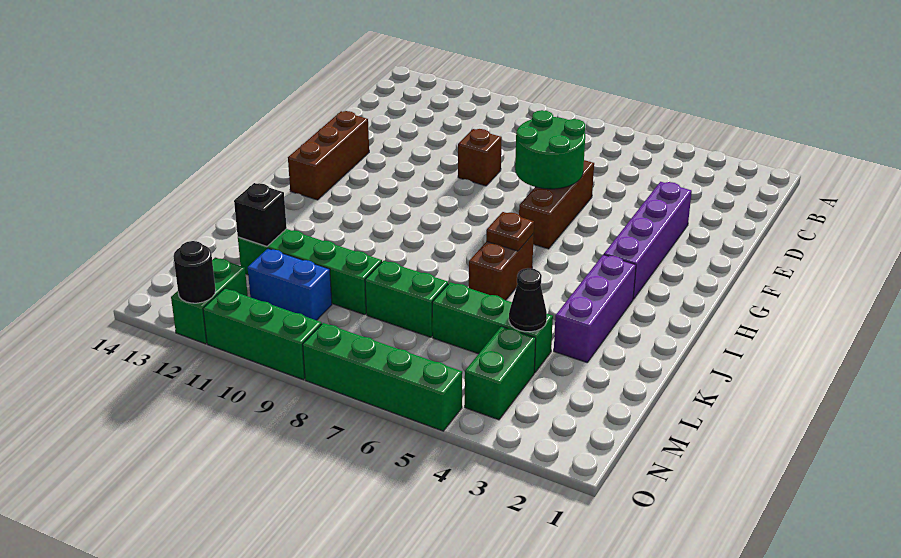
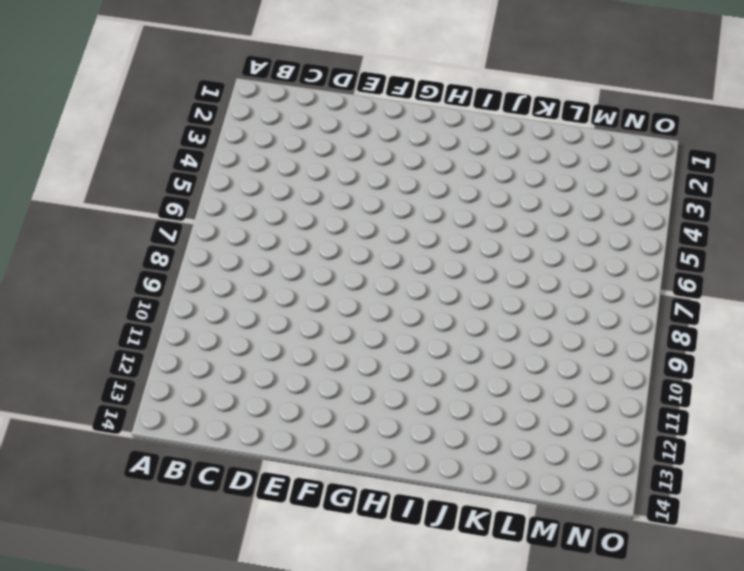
none -> purple brick E3:H3 level 1
none -> brown brick E6:G6 level 1
none -> brown brick E9 level 1

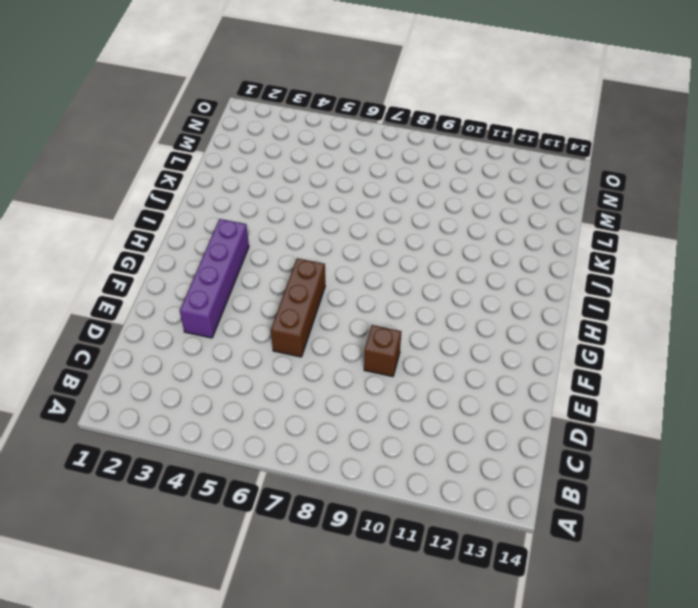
none -> brown brick F13:H13 level 1
none -> purple brick I3:K3 level 1
none -> brown brick I6:J6 level 1

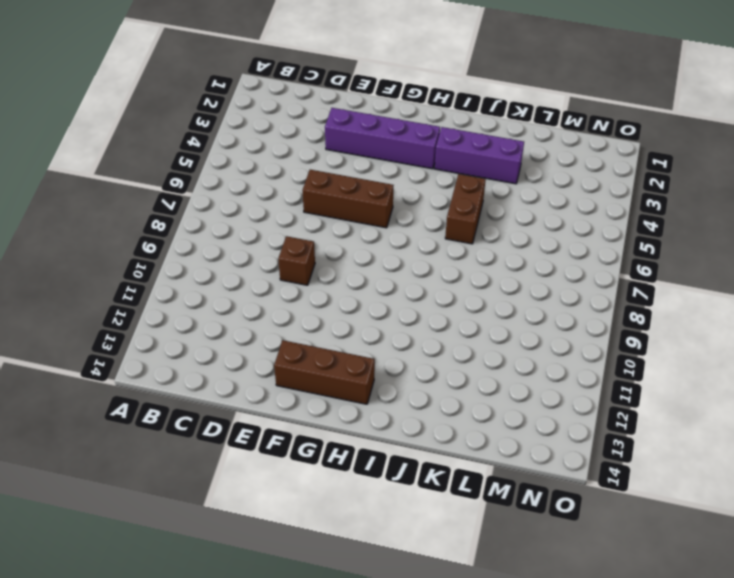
brown brick J5:J6 level 1 -> brown brick I6:J6 level 1
none -> green brick L4:L6 level 1
none -> green brick L7:L8 level 1
none -> green brick L9:L12 level 1

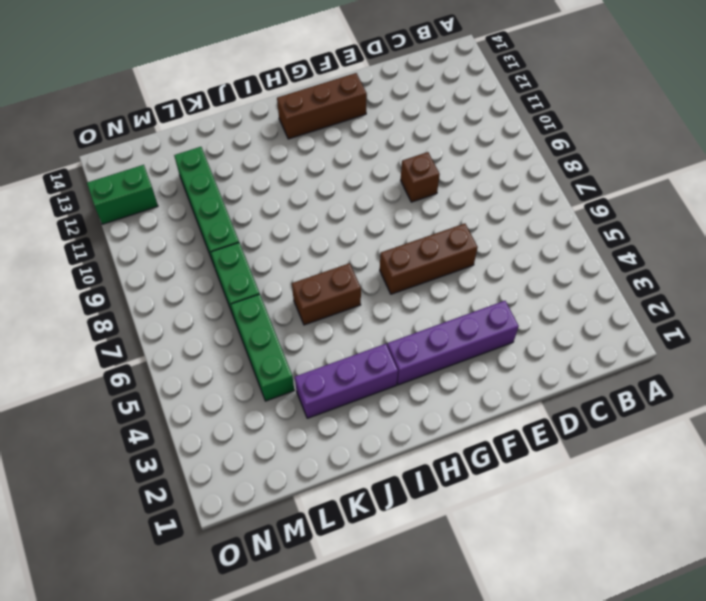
none -> green brick M4:N4 level 1
none -> blue brick M10:M11 level 1
none -> green brick O5:O8 level 1

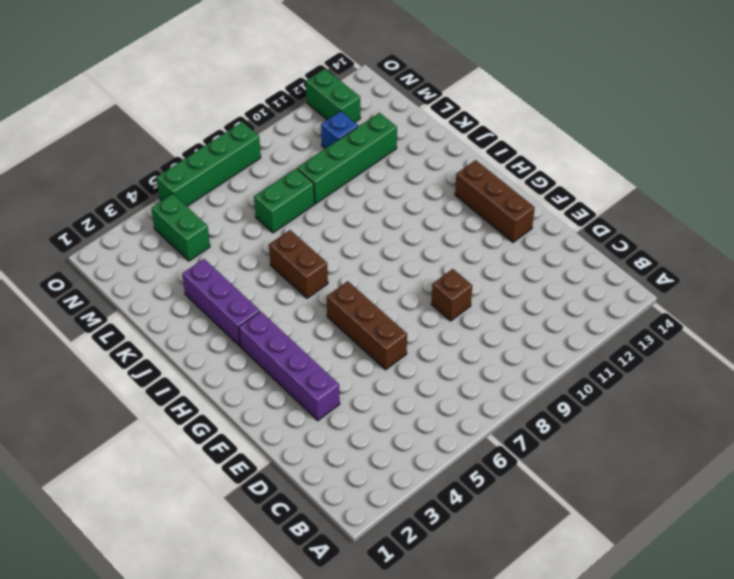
blue brick M11 level 1 -> blue brick M10:M11 level 1
none -> green brick L4:L6 level 1
none -> green brick O9:O11 level 1
none -> green round brick E6:F7 level 2

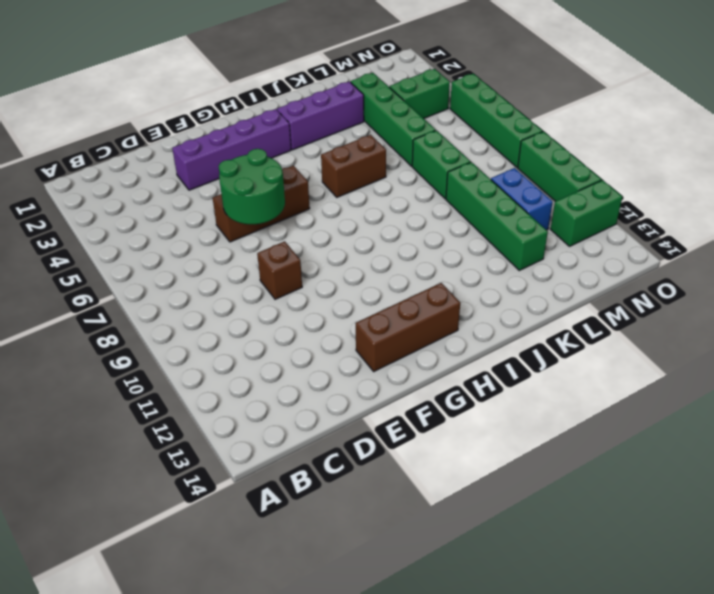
green brick L3:L6 level 1 -> green brick L4:L6 level 1
none -> brown plate I6 level 2
none -> black cone L4 level 2
none -> black brick L12 level 2

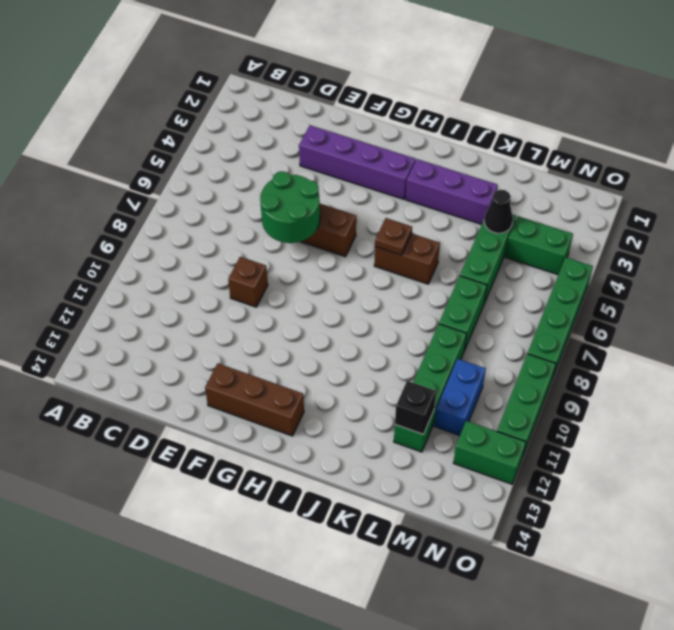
none -> black round brick O12 level 2

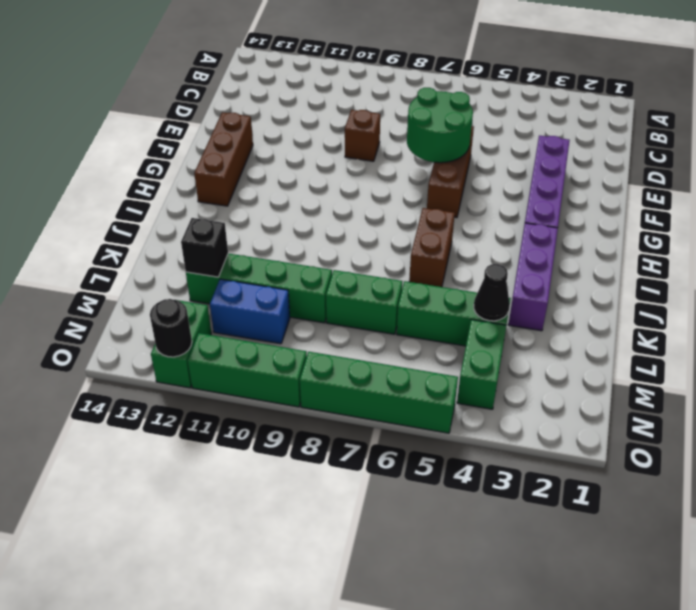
none -> brown plate I6 level 2

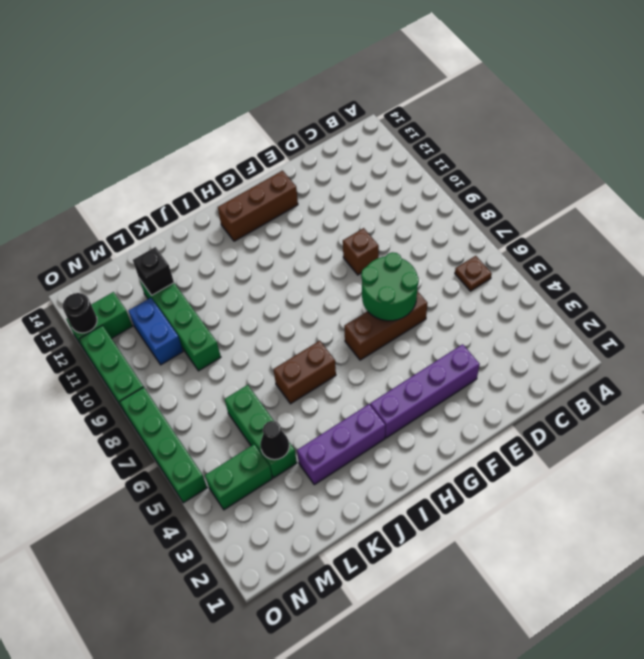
brown plate B6 level 1 -> brown plate I6 level 2
none -> green brick L7:L8 level 1

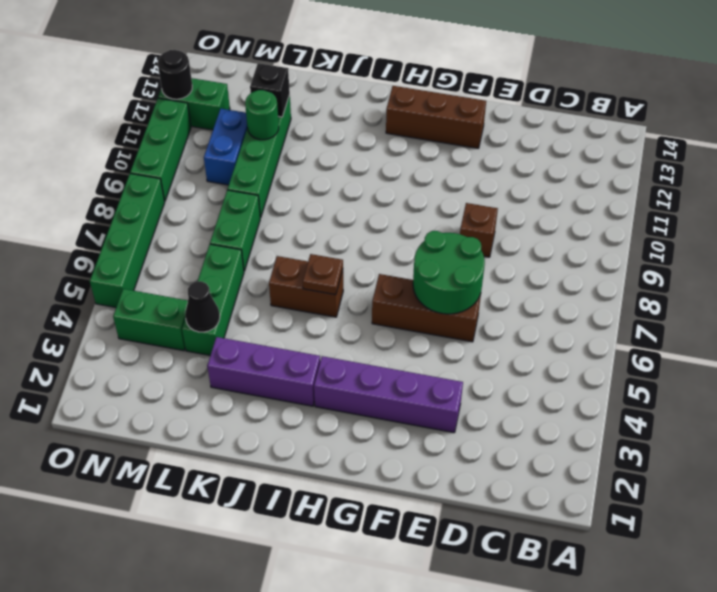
green round brick L11 level 2 -> none

